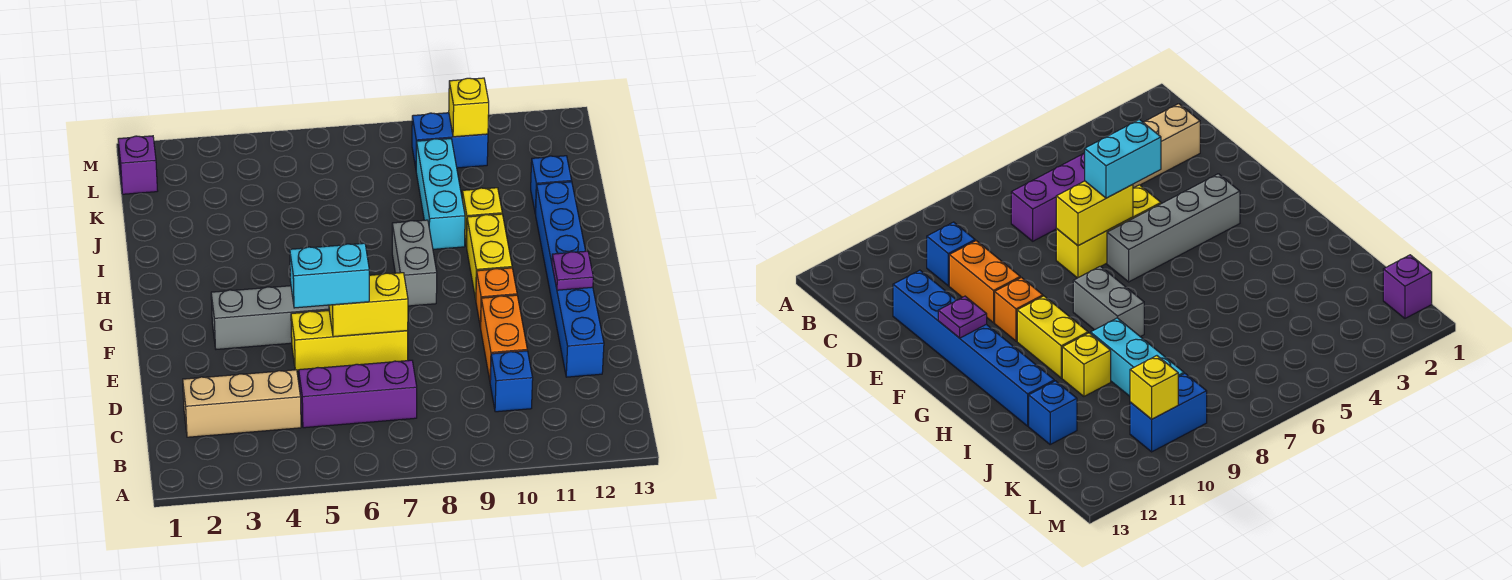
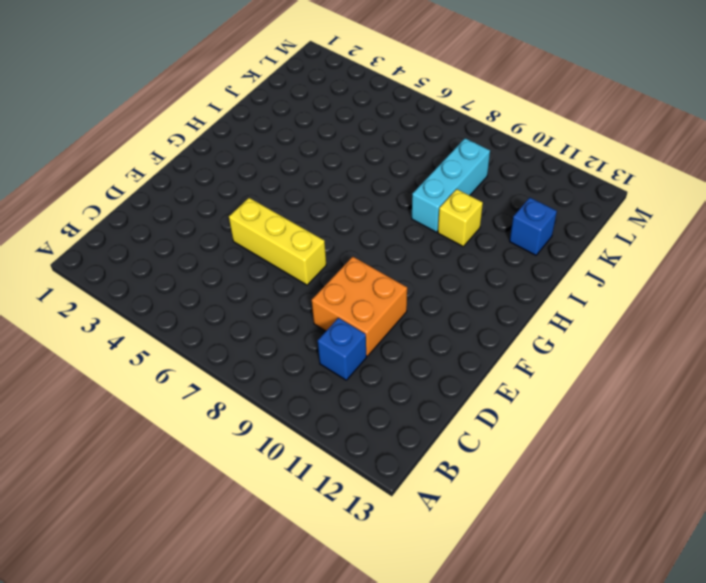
orange brick D9:E10 level 1 -> orange brick D10:E10 level 1
none -> tan brick C2:C4 level 1
none -> purple brick C5:C7 level 1
none -> blue brick D12:I12 level 1

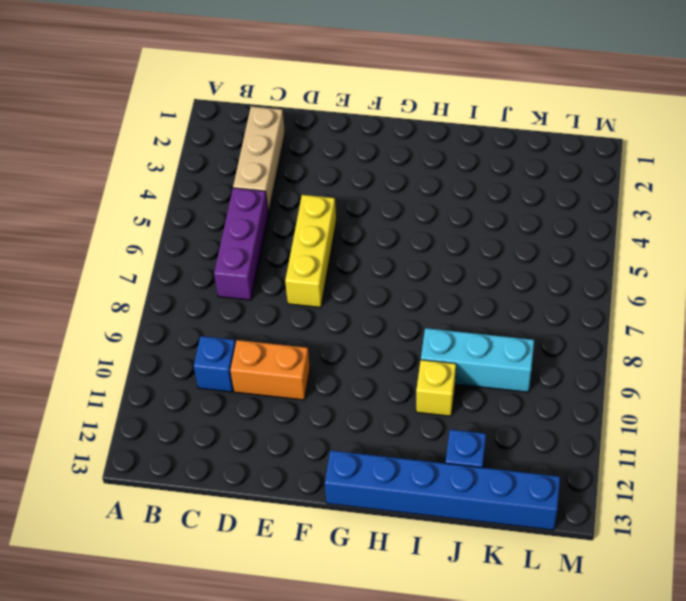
blue brick G13:L13 level 1 -> blue brick D12:I12 level 1
none -> grey brick F3:F6 level 1
none -> orange brick F10 level 1
none -> grey brick G8:H8 level 1

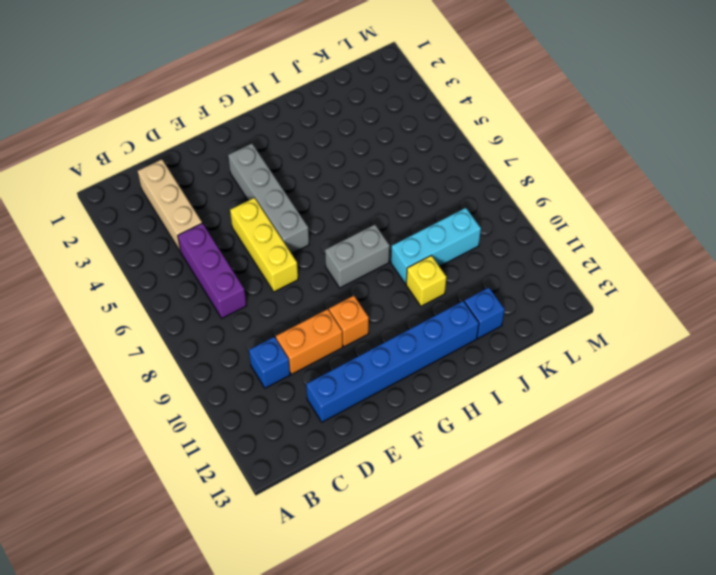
none -> yellow brick G10:H10 level 1
none -> purple brick L1 level 1
none -> blue brick L9:L10 level 1

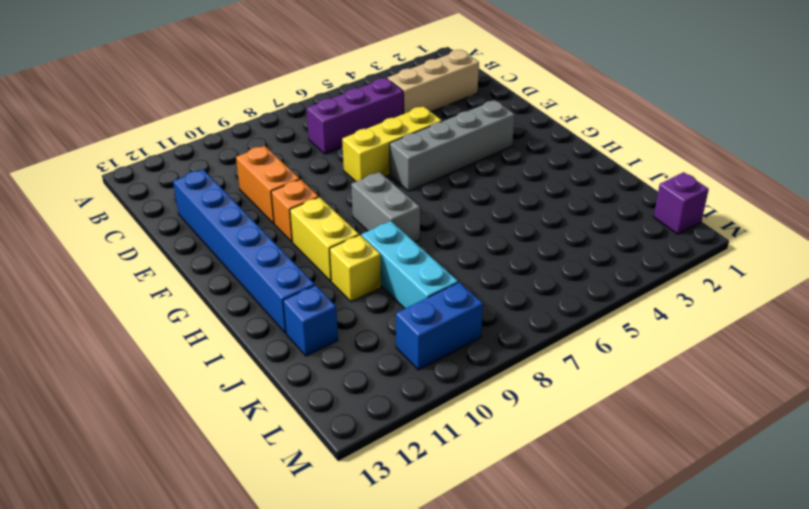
none -> blue brick C10 level 1
none -> yellow brick E6:E7 level 2
none -> purple plate F12 level 2

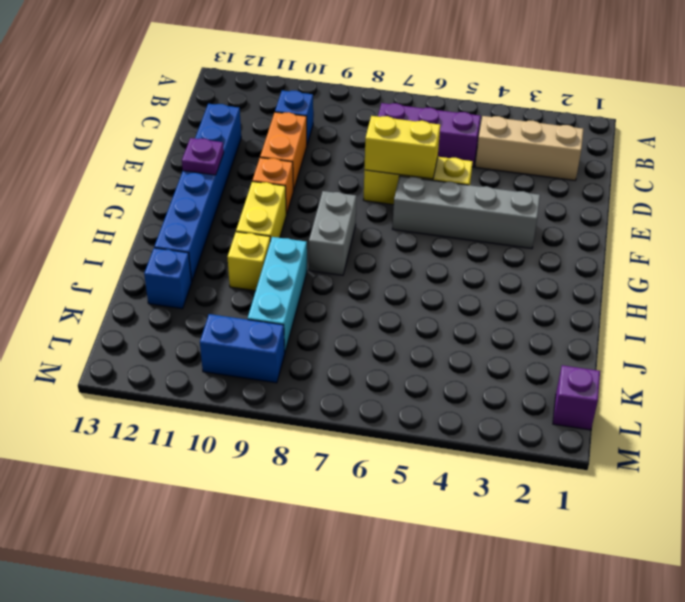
none -> yellow brick L10 level 2
none -> cyan brick E5:E6 level 3

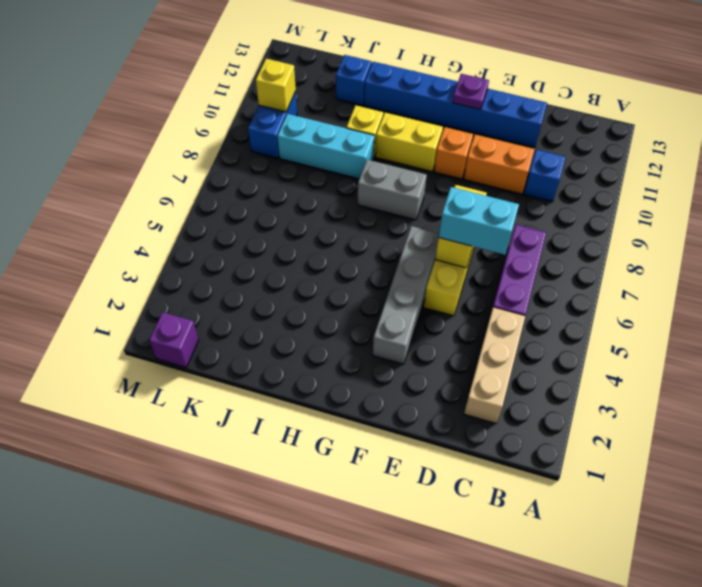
cyan brick D6:E6 level 3 -> cyan brick E5:E6 level 3

